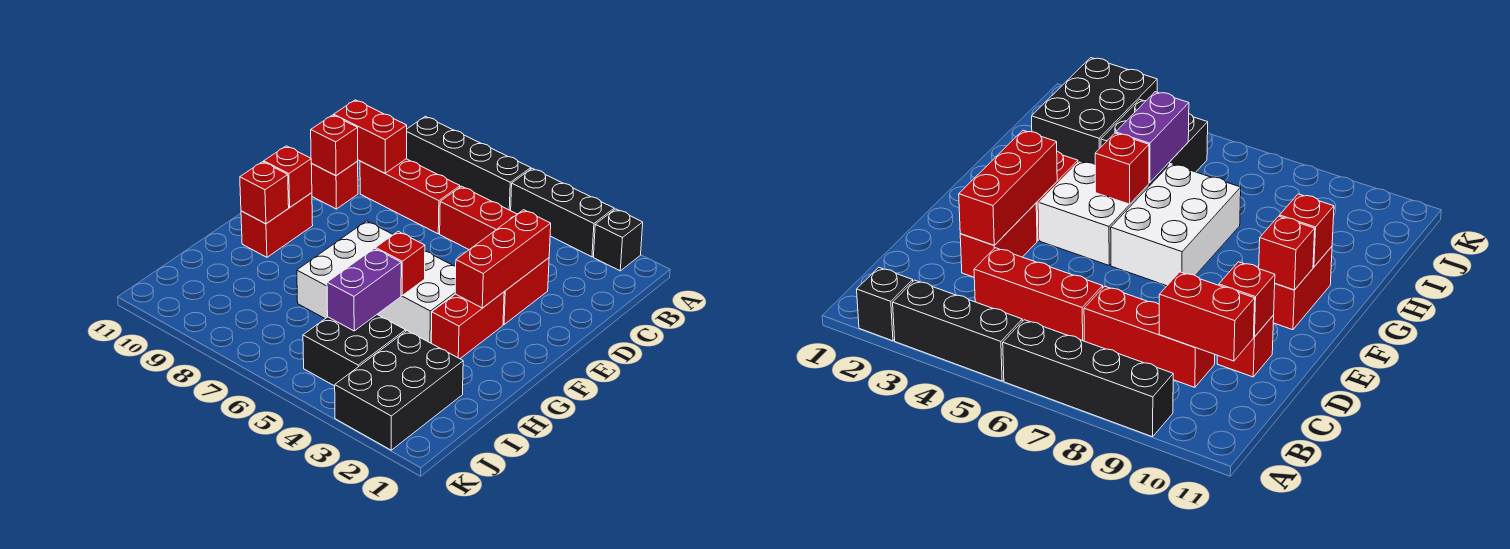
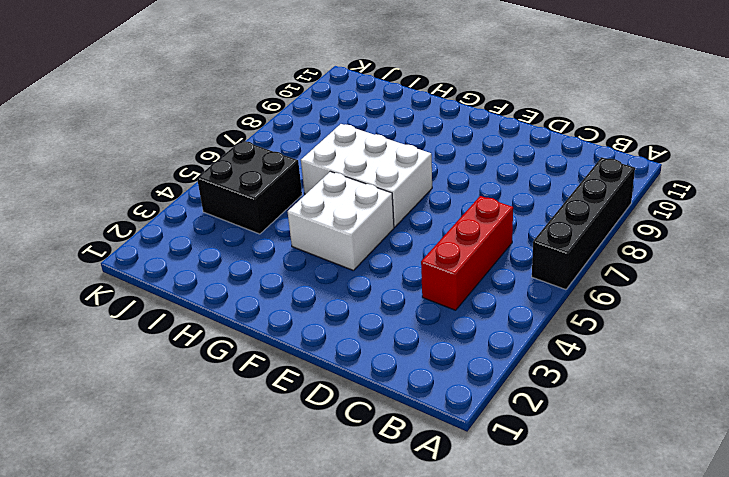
none -> black brick A2 level 1
none -> black brick A3:A5 level 1
none -> red brick C7:C9 level 1

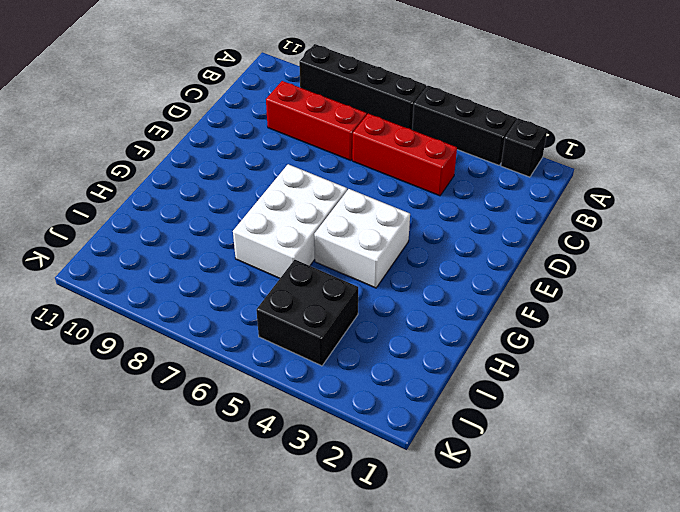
none -> red brick D3:E3 level 1
none -> red brick D10 level 1
none -> red brick F3:G3 level 1

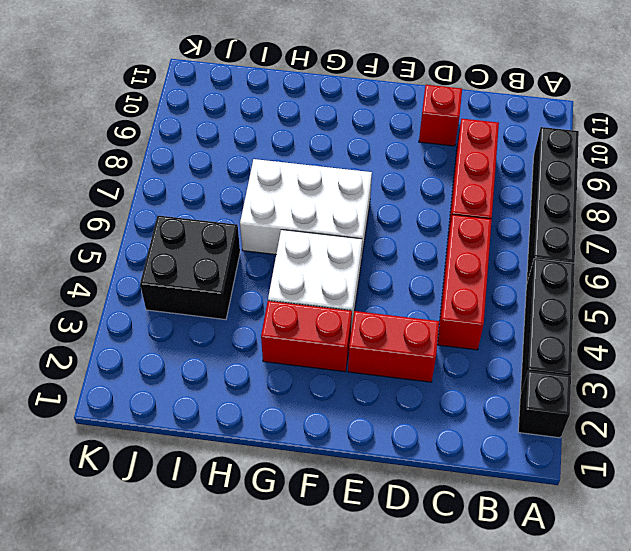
none -> red brick F10:G10 level 1
none -> black brick I2:K3 level 1
none -> red brick C9:C10 level 2

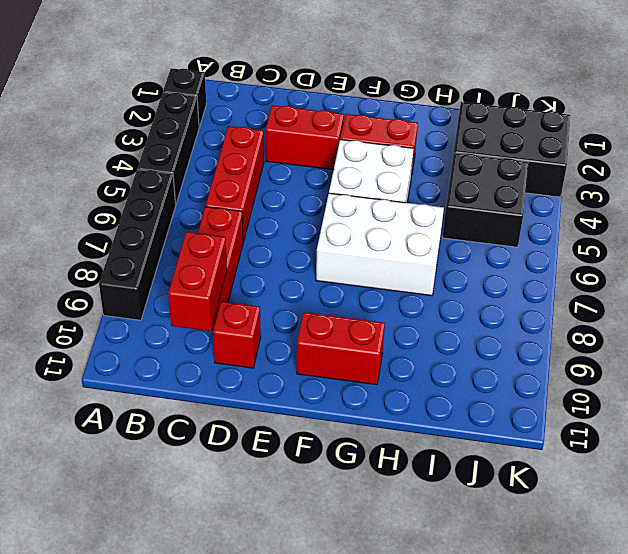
none -> red brick D3:F3 level 2
none -> red brick D10 level 2
none -> red brick F10 level 2

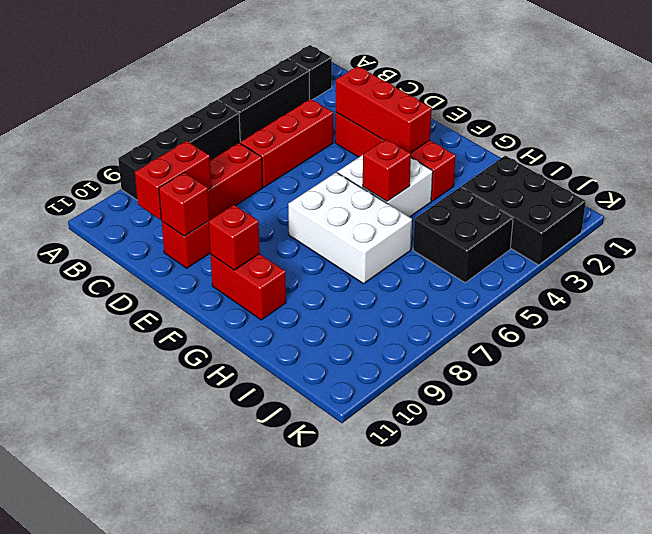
none -> red brick G10 level 2
none -> purple brick H5:I5 level 2

